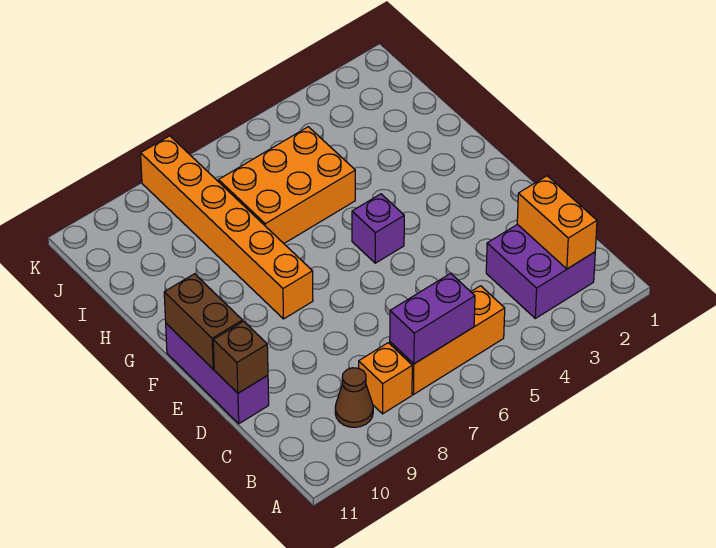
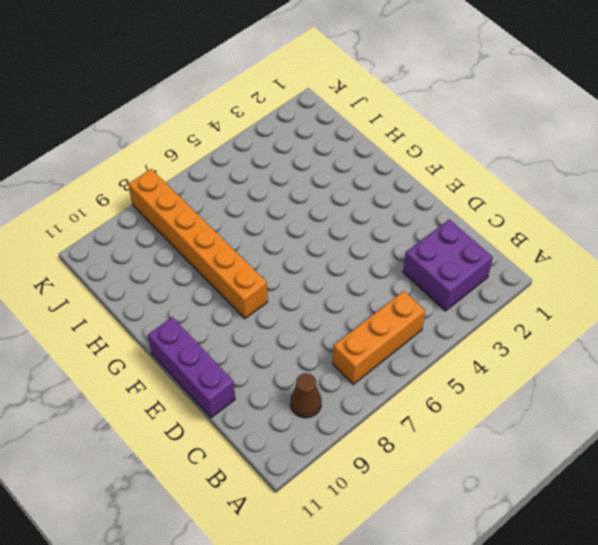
none -> orange brick B8 level 1
none -> purple brick F5 level 1
none -> orange brick H5:I7 level 1

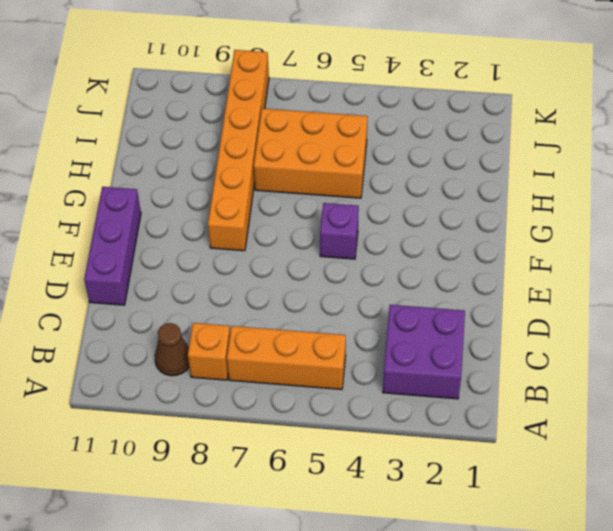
none -> orange brick B2:C2 level 2
none -> purple brick B6:B7 level 2
none -> brown brick D11 level 2

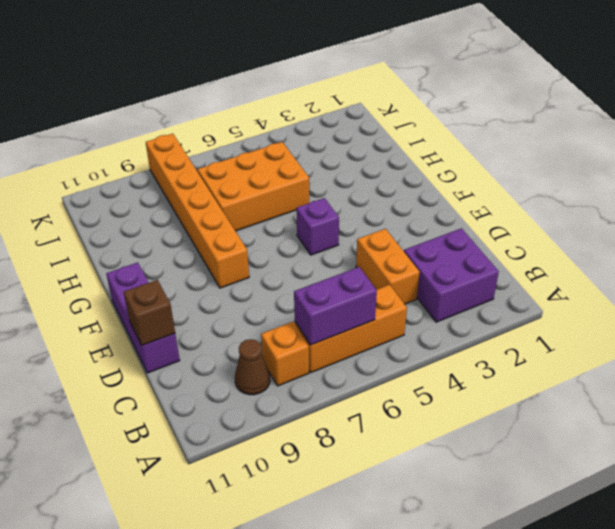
orange brick C4:D4 level 1 -> orange brick B2:C2 level 2
none -> brown brick E11:F11 level 2

